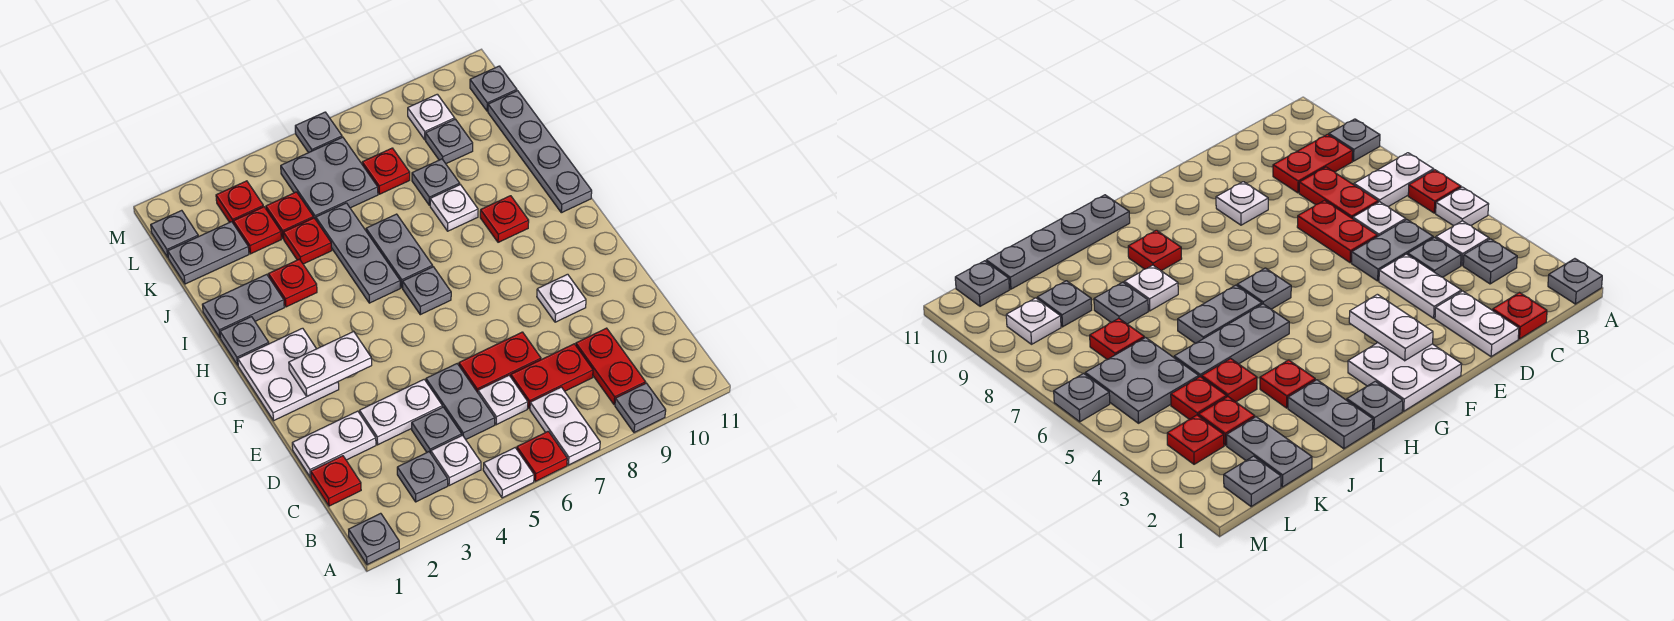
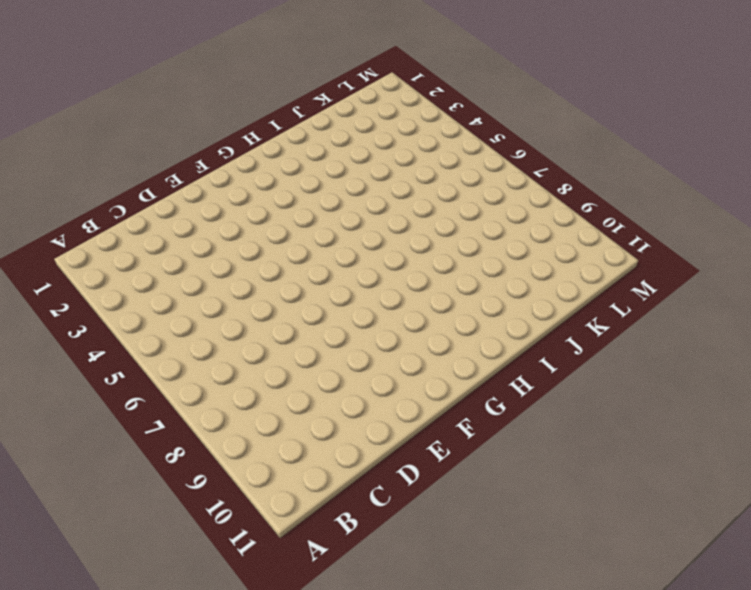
none -> grey plate A1 level 1
none -> white plate A5 level 1
none -> red plate A6 level 1
none -> white plate A7:B7 level 1

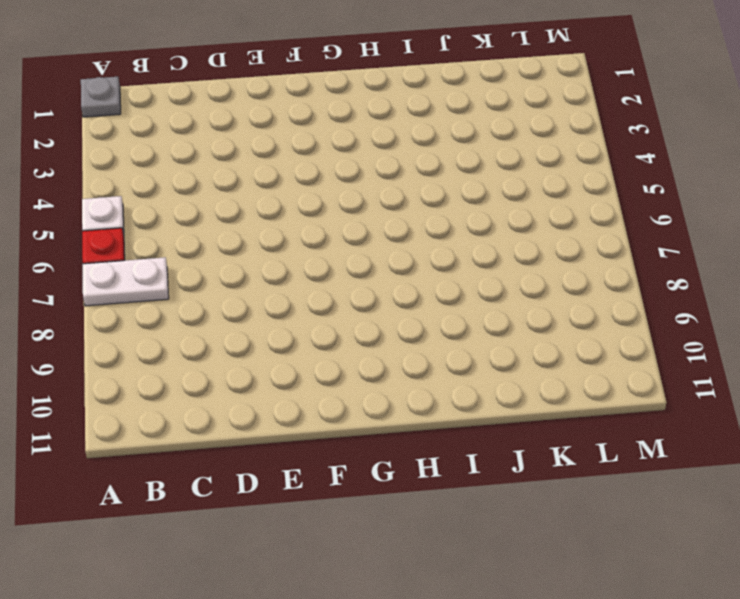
none -> grey plate A9 level 1
none -> grey plate B3 level 1
none -> white plate B4 level 1
none -> red plate B9:C9 level 1

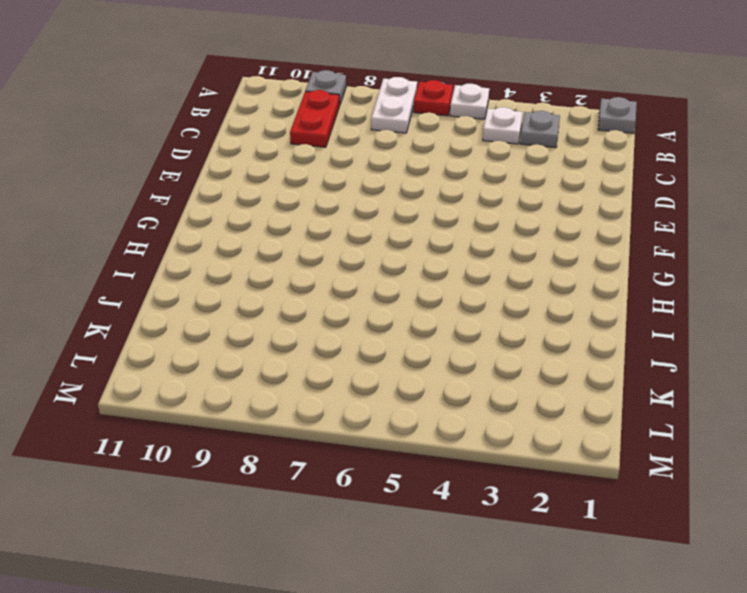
none -> red plate C1 level 1
none -> grey plate C4 level 1
none -> grey plate C5:D5 level 1
none -> white plate C6 level 1

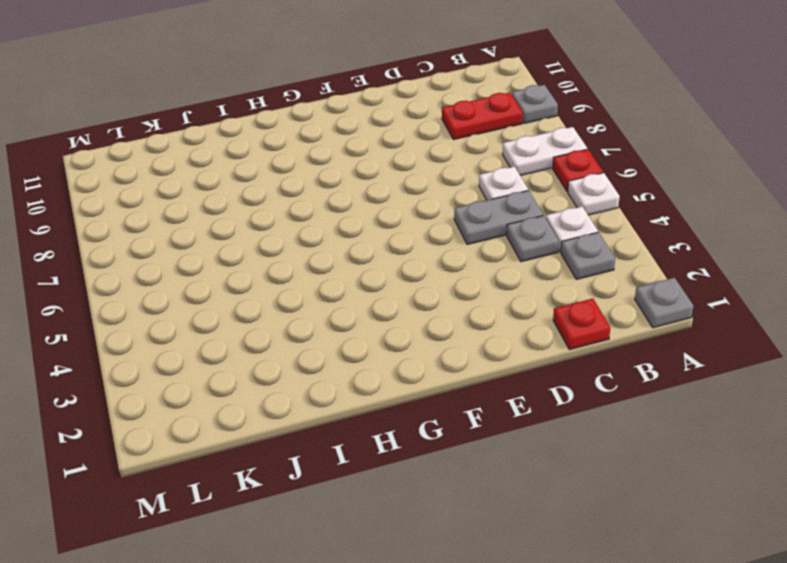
none -> red plate C7:C8 level 1
none -> white plate D1:D2 level 1
none -> white plate D3:D4 level 1
none -> red plate D6:D7 level 1

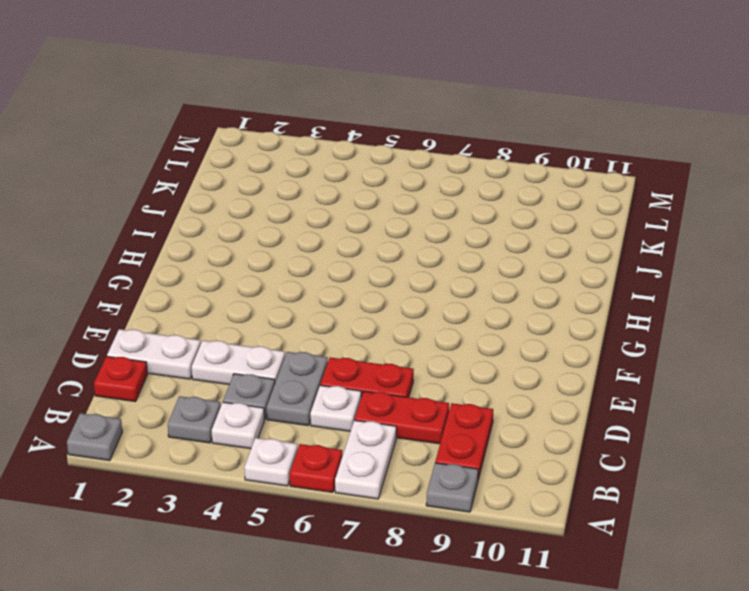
none -> white plate E9 level 1
none -> white plate F1:G2 level 1
none -> grey plate G6 level 1
none -> grey plate H1 level 1

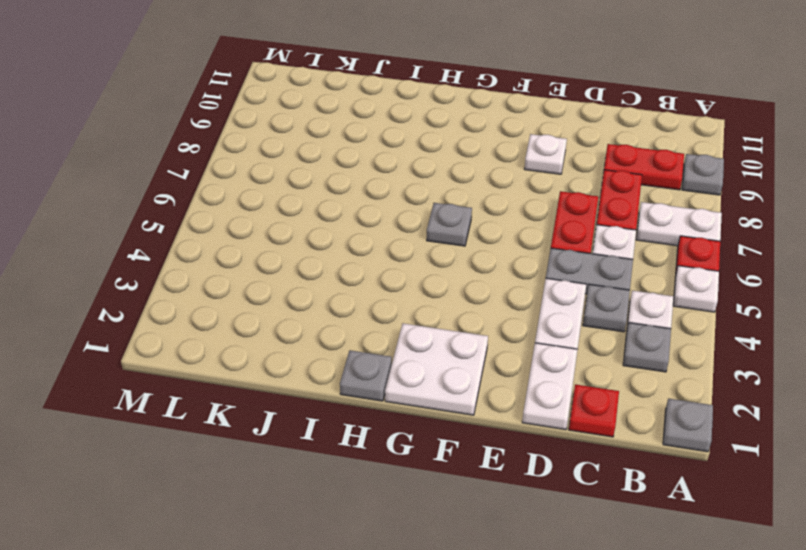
none -> grey plate H5:J5 level 1
none -> grey plate H6:I6 level 1
none -> red plate H9 level 1
none -> grey plate H11:K11 level 1

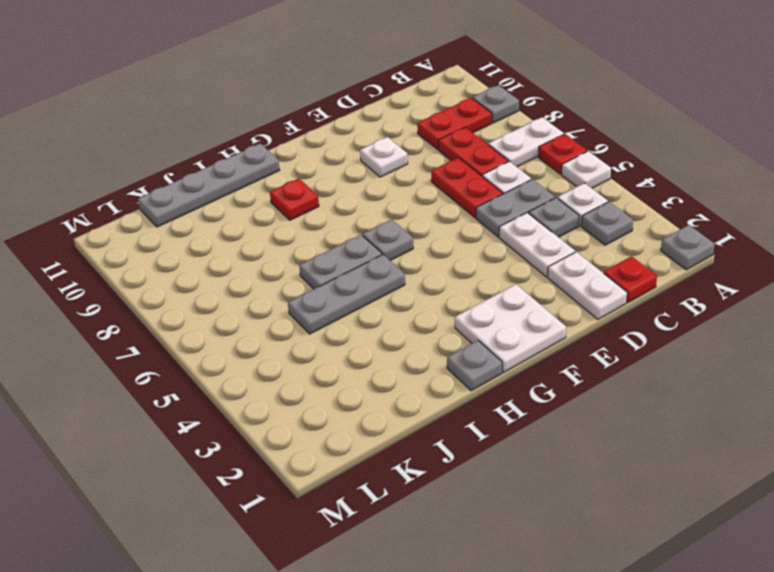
none -> grey plate I1:I2 level 1
none -> red plate I3 level 1
none -> white plate I8 level 1
none -> red plate J4 level 1

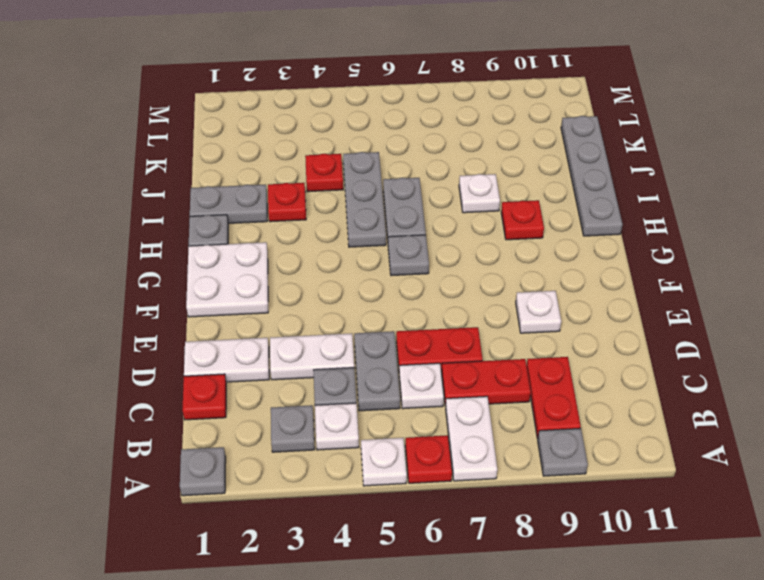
none -> grey plate J8 level 1
none -> grey plate K1:K2 level 1
none -> red plate K3 level 1
none -> red plate K4 level 1

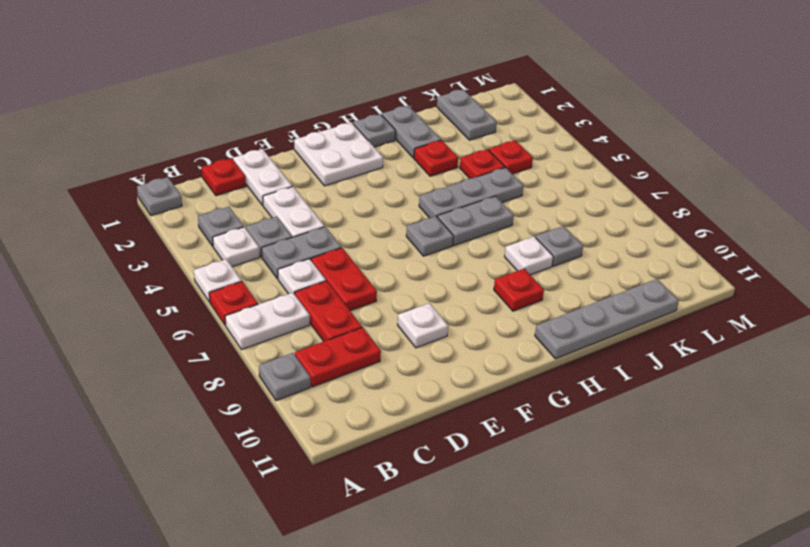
none -> red plate K3 level 1
none -> grey plate K5:L6 level 1
none -> red plate K7 level 1
none -> grey plate K9 level 1

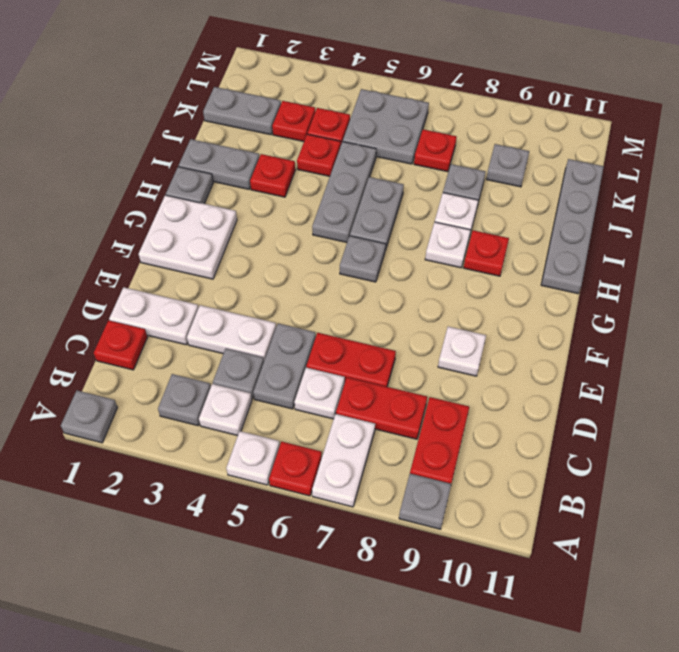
white plate H8 level 1 -> white plate L9 level 1
none -> grey plate L1 level 1
none -> red plate L3 level 1
none -> grey plate L11 level 1
none -> grey plate M6 level 1

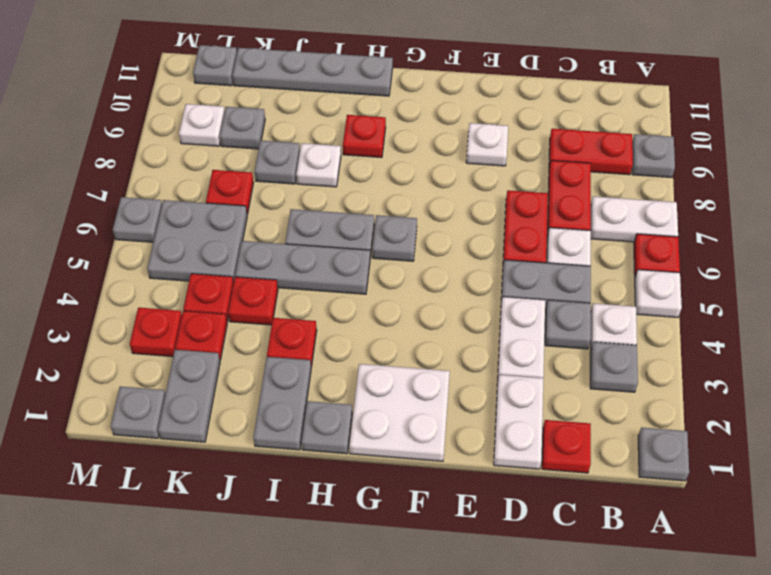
none -> white plate F2:F3 level 2

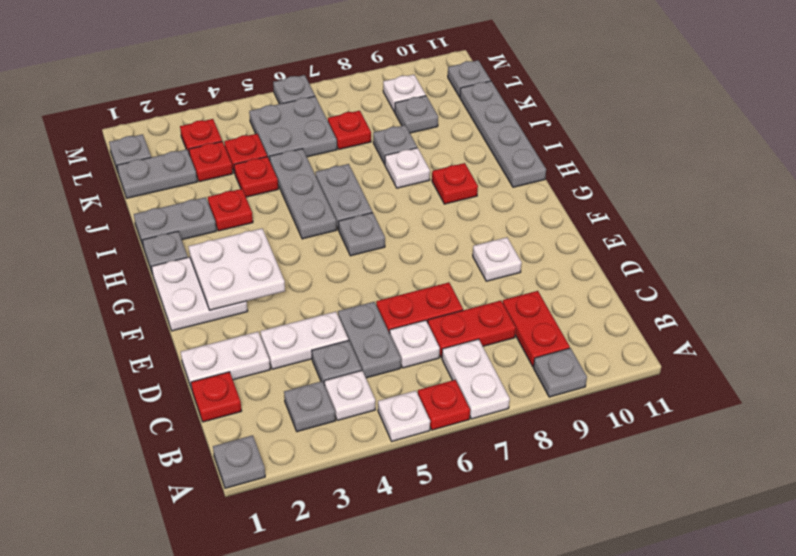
white plate F2:G3 level 2 -> white plate F2:F3 level 2

